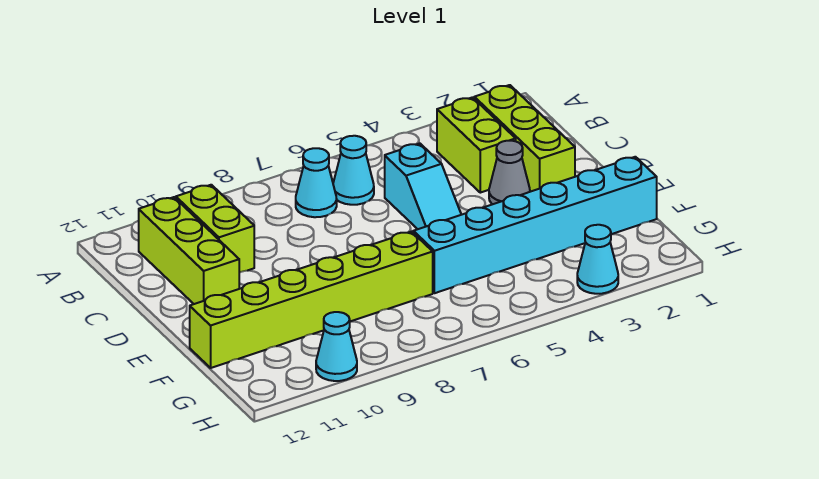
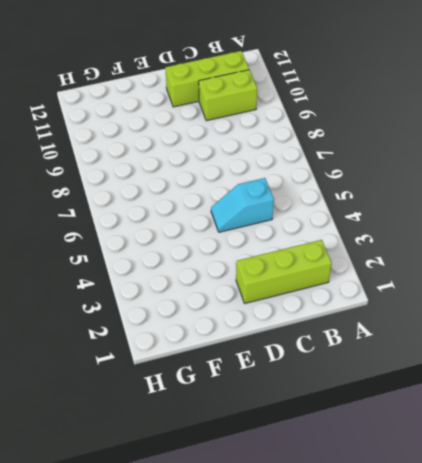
none -> lime brick B3:C3 level 1
none -> cyan cone B6 level 1
none -> cyan cone B7 level 1

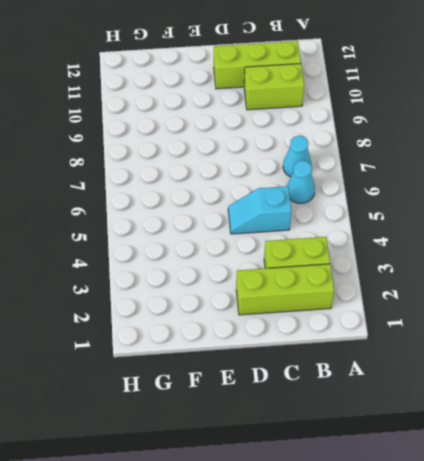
none -> grey cone D3 level 1
none -> cyan brick F1:F6 level 1
none -> lime brick F7:F12 level 1

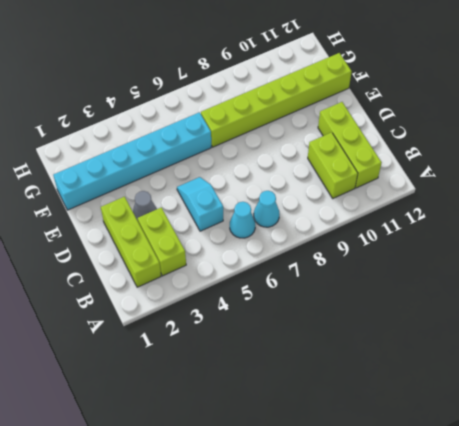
none -> cyan cone H3 level 1
none -> cyan cone H10 level 1

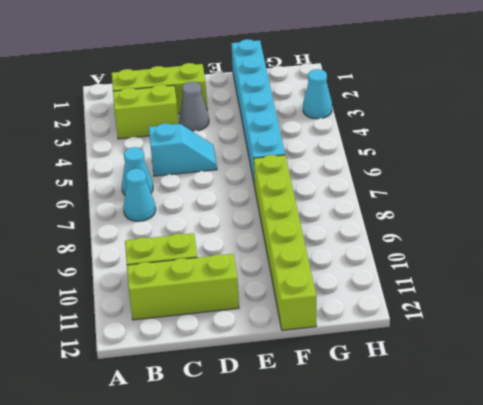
none -> cyan cone H10 level 1

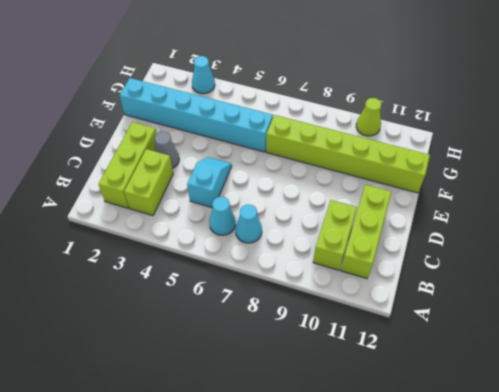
lime cone H10 level 1 -> cyan cone H10 level 1

